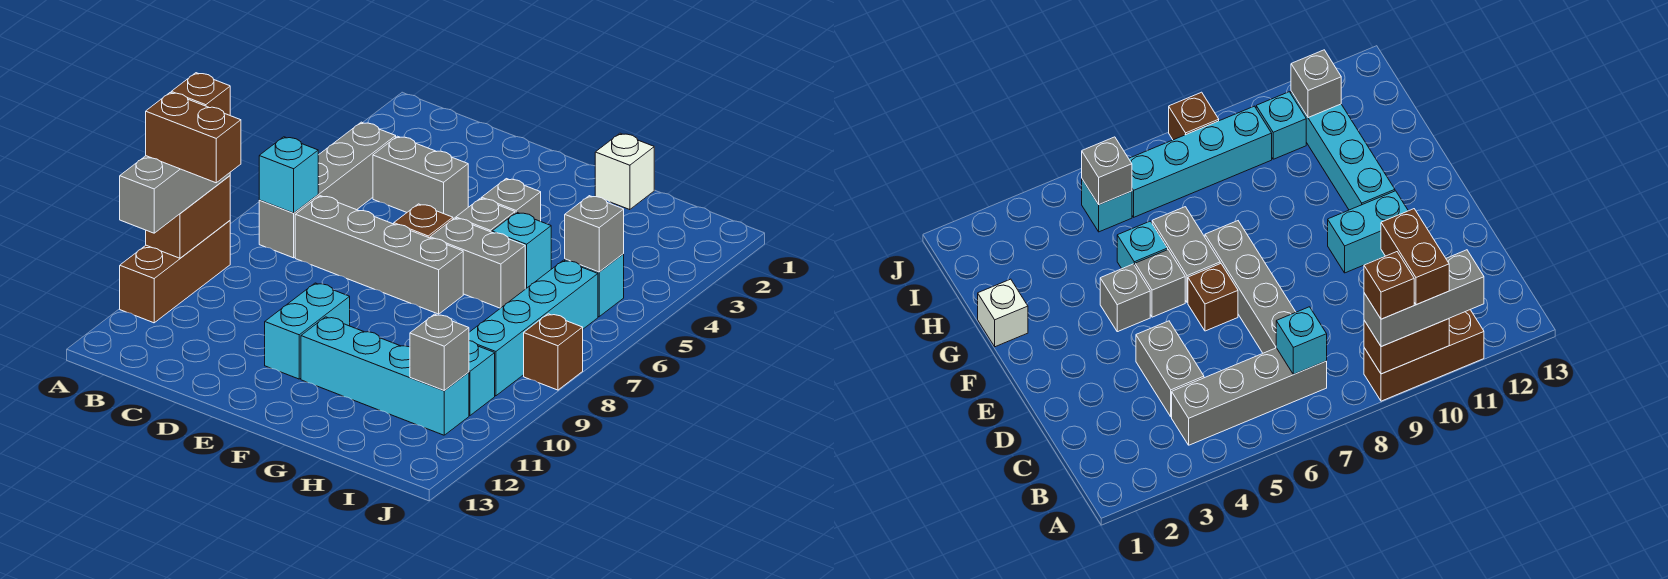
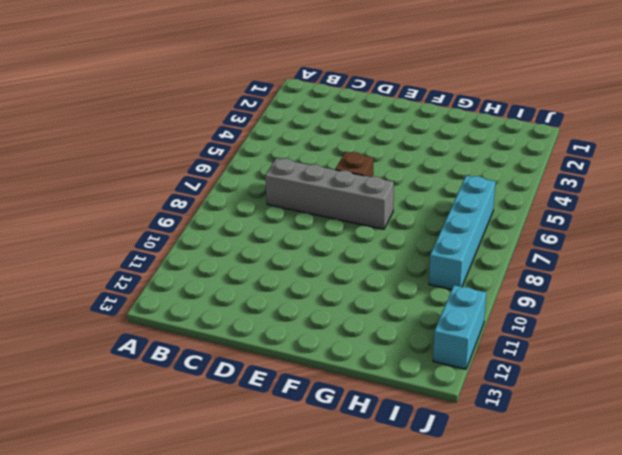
cyan brick J11:J12 level 1 -> cyan brick E10:E11 level 1
none -> brown brick A9:A11 level 1
none -> grey brick B4:B7 level 1
none -> grey brick C4:D4 level 1

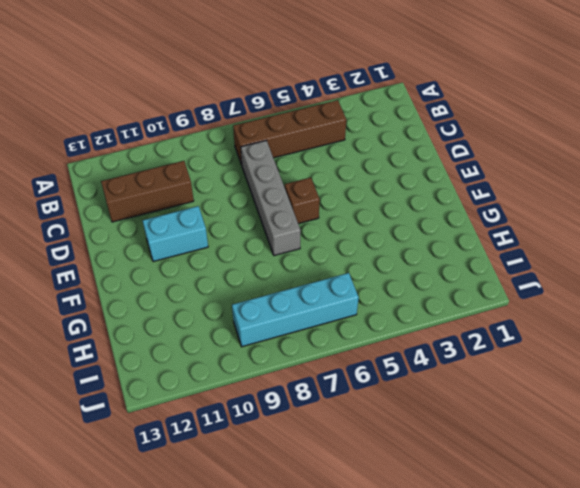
brown brick B4:B7 level 1 -> grey brick B4:B7 level 1
brown brick C10:C12 level 1 -> brown brick A9:A11 level 1
none -> grey brick C4:D4 level 1
none -> grey brick F4 level 1
none -> grey brick F5 level 1

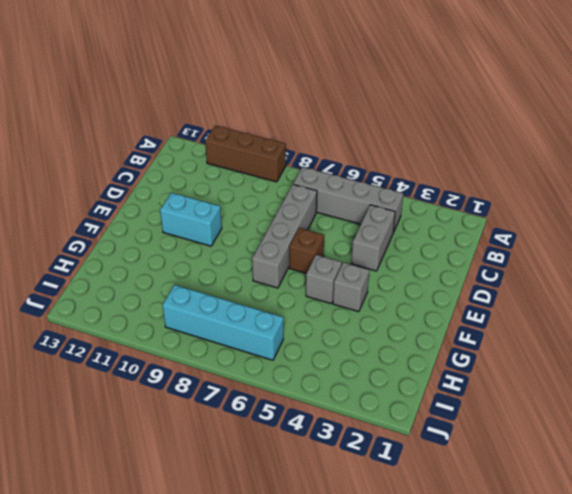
none -> grey brick F6:G6 level 1
none -> cyan brick F11:I11 level 1
none -> white brick G1 level 1

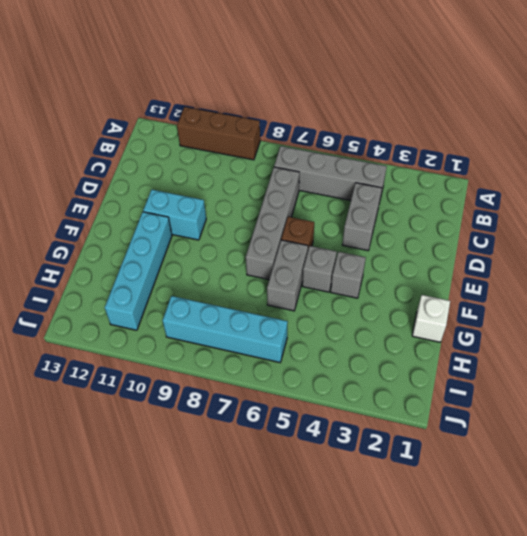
none -> cyan brick G5 level 1
none -> cyan brick I5 level 1
none -> cyan brick I10 level 1

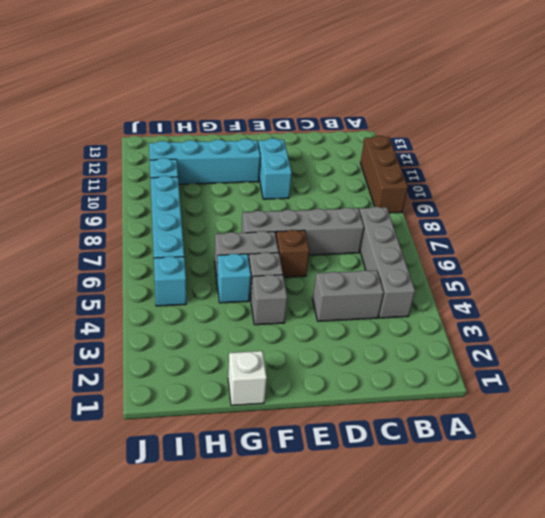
none -> brown brick J8 level 1
none -> brown brick A9:A10 level 2
none -> cyan brick B7 level 2

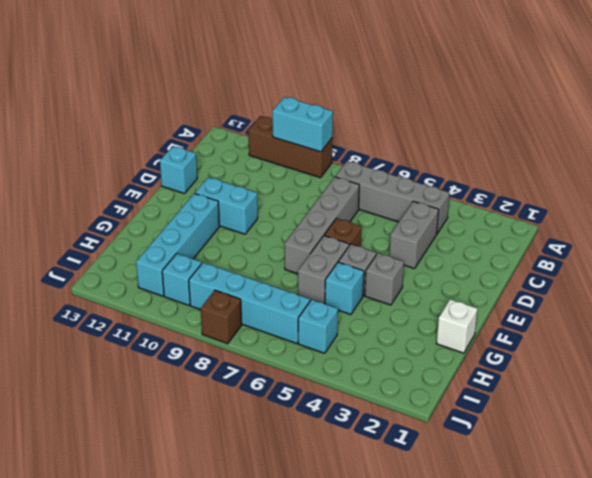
cyan brick A9:A10 level 2 -> brown brick A9:A10 level 2
cyan brick D13 level 1 -> cyan brick B7 level 2
none -> grey brick I5 level 2
none -> grey brick I11 level 2
none -> grey brick A9:A11 level 3

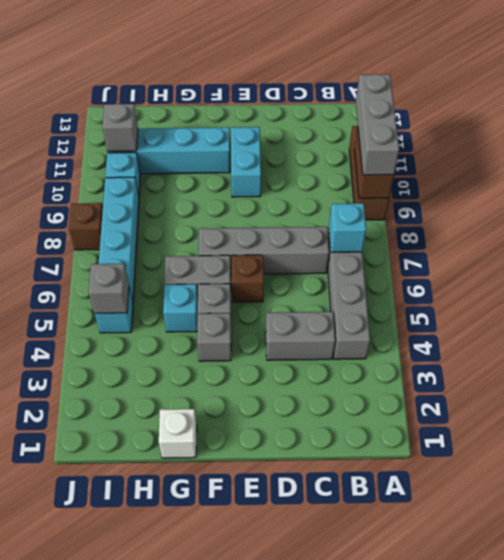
none -> brown brick A9 level 4
none -> brown brick A10:B10 level 4

